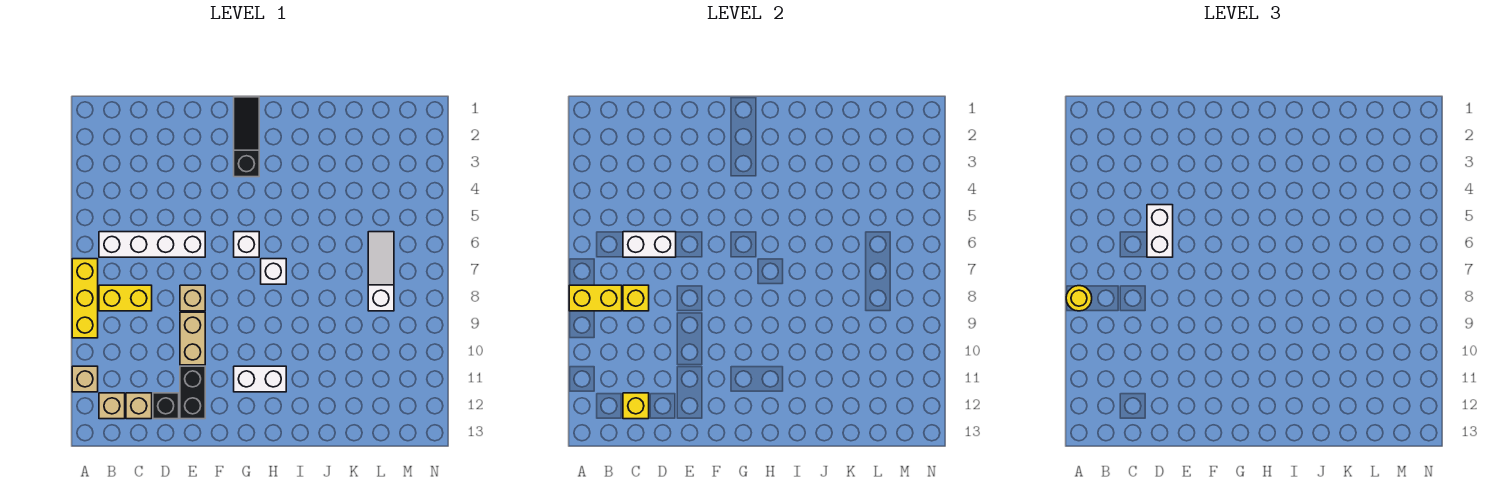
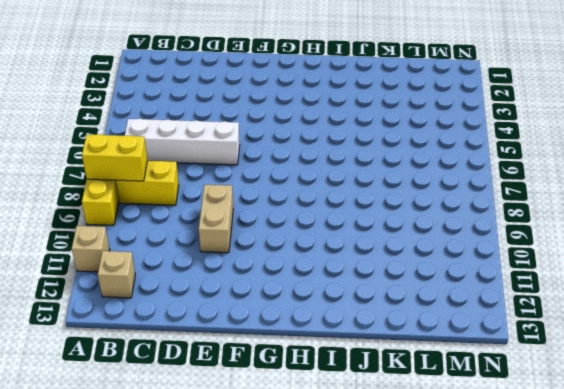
none -> tan brick C12 level 1
none -> black brick D12 level 1
none -> tan brick E8 level 1

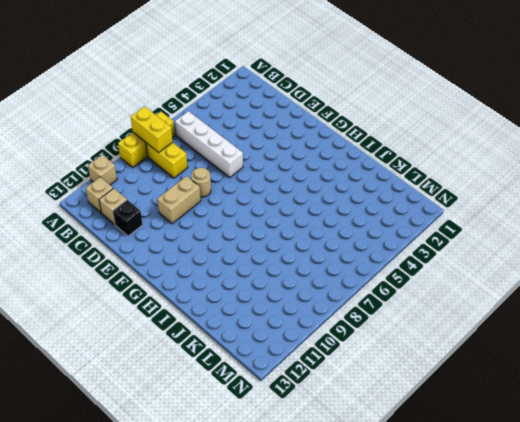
tan round brick E8 level 1 -> tan brick E8 level 1
none -> black brick E11:E12 level 1
none -> black slope G1:G3 level 1 top 3
none -> white brick G6 level 1

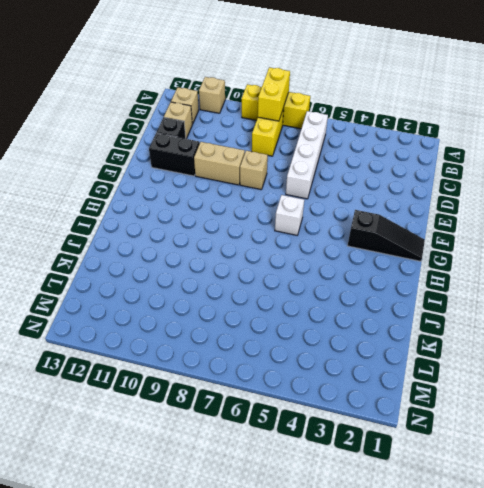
none -> white brick G11:H11 level 1
none -> white brick H7 level 1
none -> white slope L6:L8 level 1 top 8

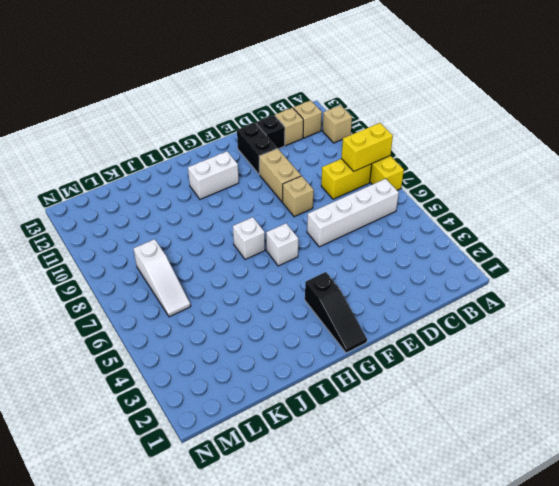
none -> white brick C6:D6 level 2
none -> yellow brick C8 level 2
none -> yellow brick C12 level 2

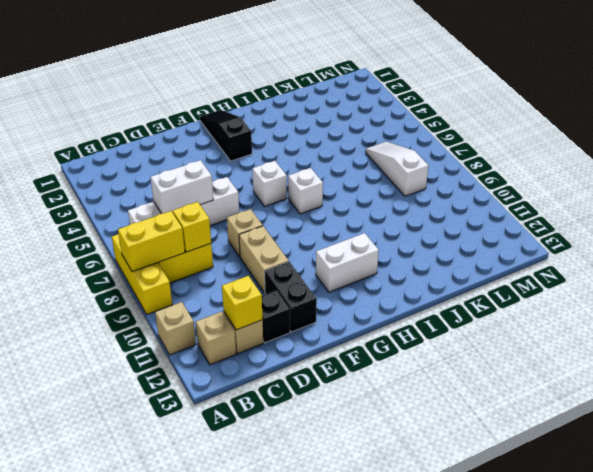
none -> yellow round brick A8 level 3
none -> white brick D5:D6 level 3

